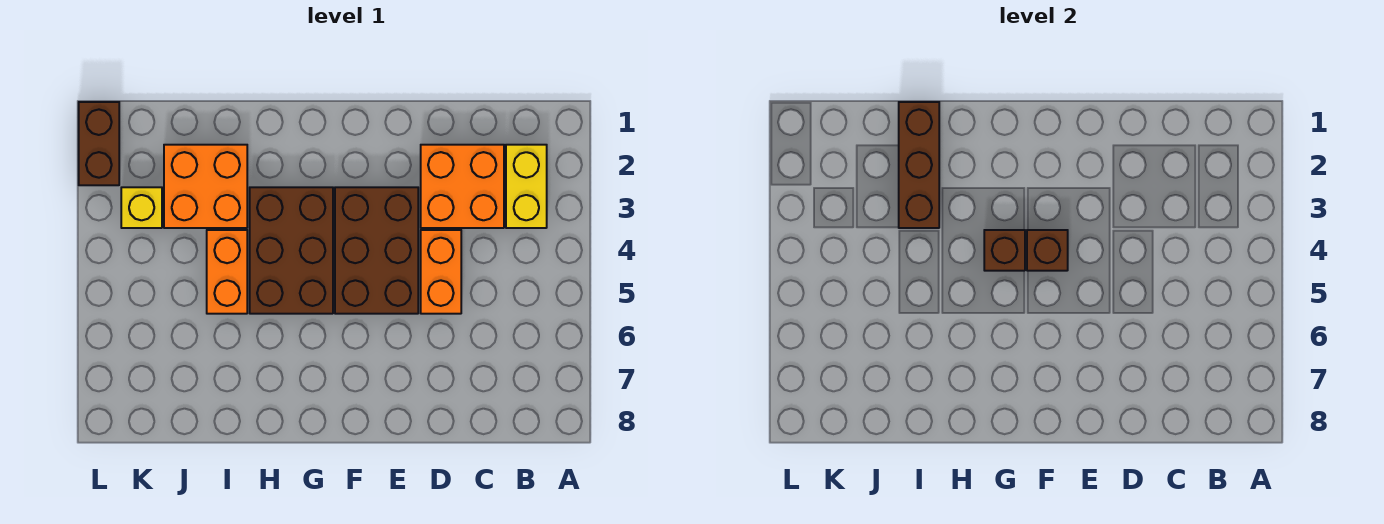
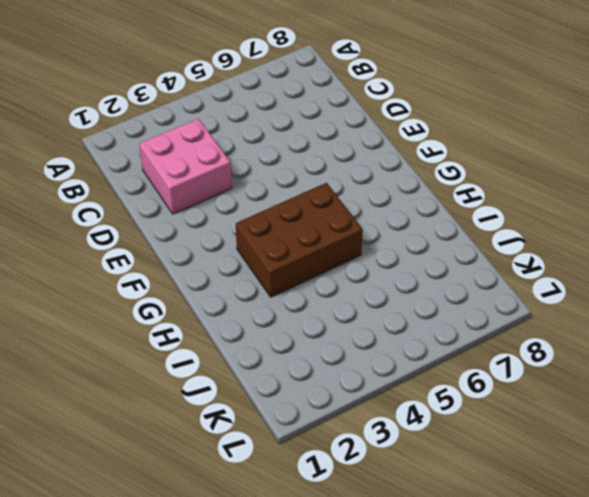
pink brick C2:D3 level 1 -> orange brick C2:D3 level 1
none -> yellow brick B2:B3 level 1
none -> orange brick D4:D5 level 1
none -> brown brick E3:F5 level 1

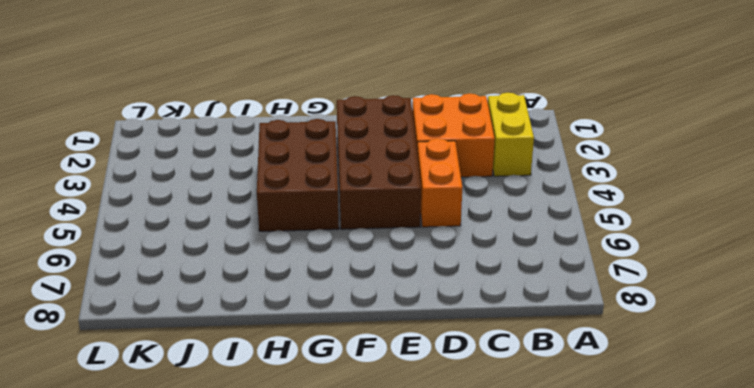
brown brick E2:F5 level 1 -> brown brick E3:F5 level 1
none -> orange brick I2:J3 level 1
none -> orange brick I4:I5 level 1
none -> yellow brick K3 level 1

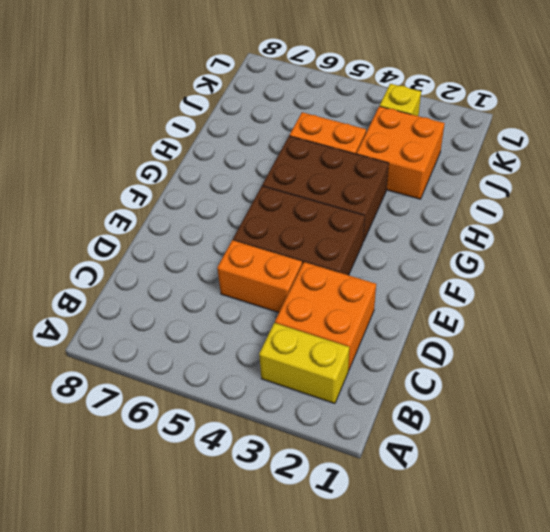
none -> brown brick L1:L2 level 1
none -> brown brick F4 level 2
none -> brown brick G4 level 2

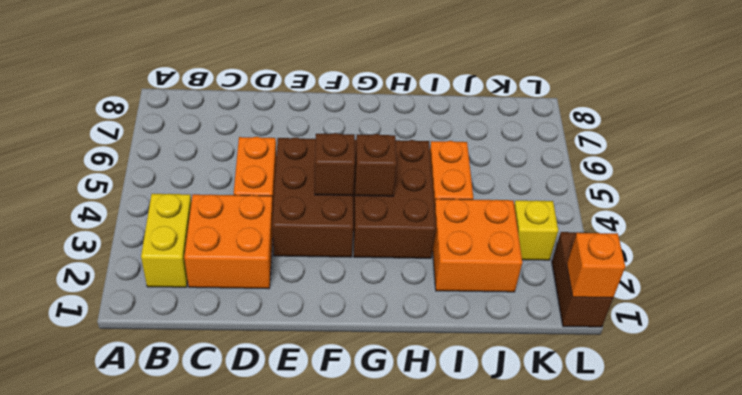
orange brick L1 level 2 -> none
none -> brown brick I1:I3 level 2

